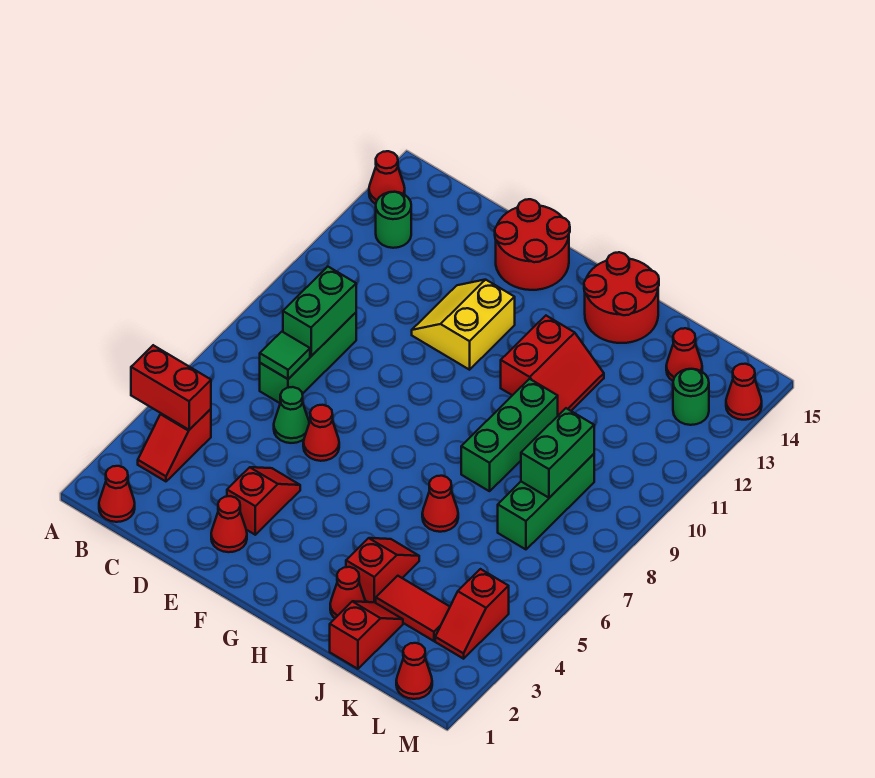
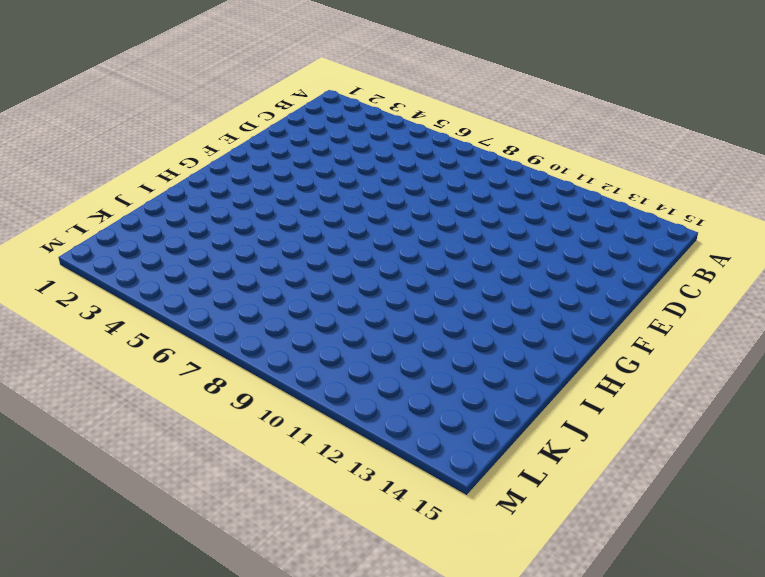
none -> red cone A14 level 1
none -> red cone B1 level 1
none -> red slope B3:B4 level 1 top 4

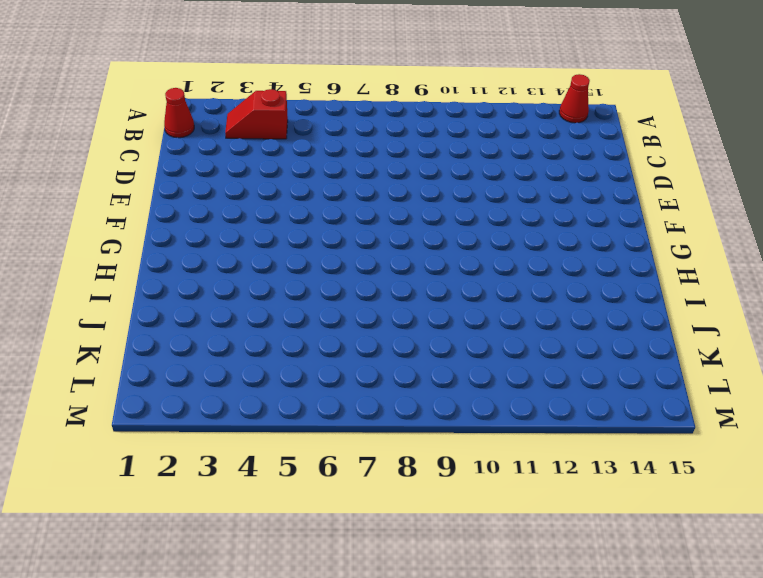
none -> green round brick B13 level 1
none -> green brick C7:C9 level 1
none -> green cone D6 level 1

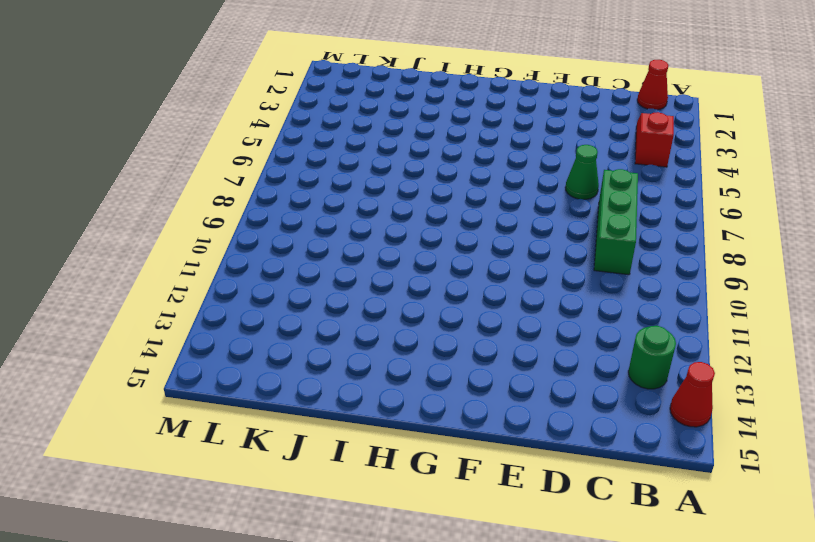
none -> red cone E2 level 1
none -> red slope E3:E4 level 1 top 3
none -> red cone E6 level 1

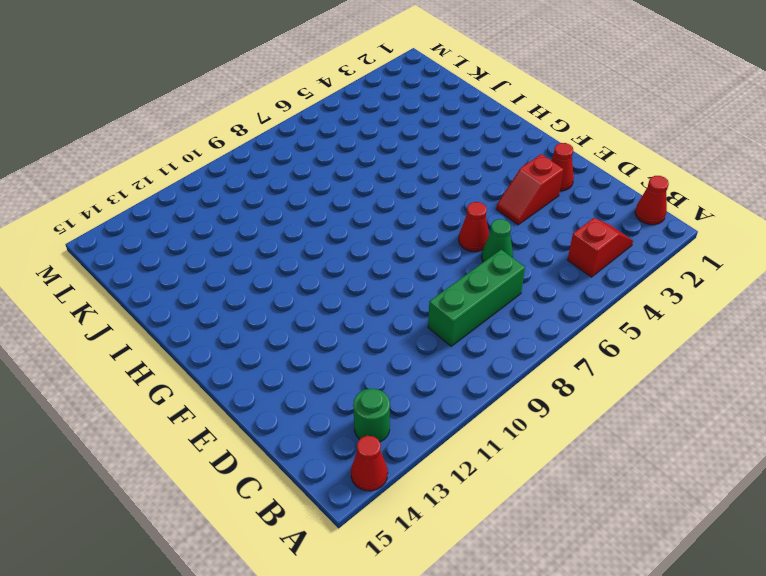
none -> yellow slope E11:F12 level 1 top F
none -> red round brick E14:F15 level 1
none -> red slope H11:I12 level 1 top H

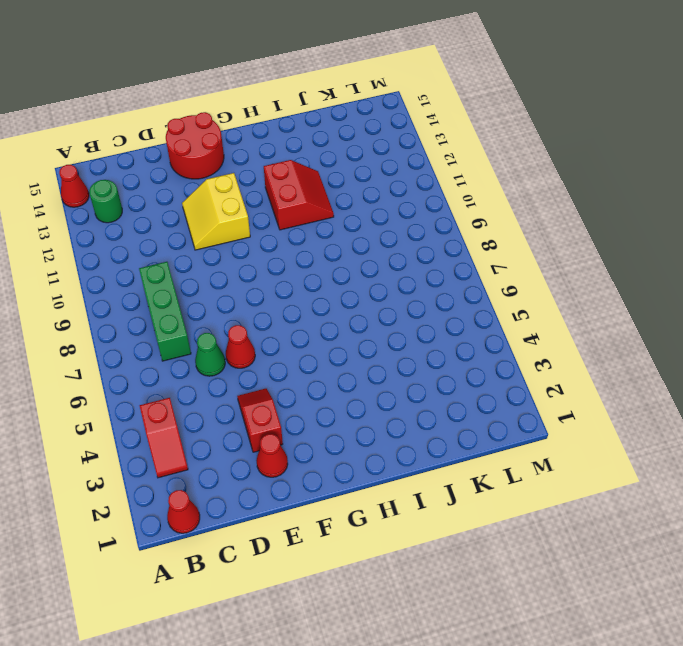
none -> red round brick H14:I15 level 1
none -> red cone I2 level 1
none -> red slope I3:I4 level 1 top 3

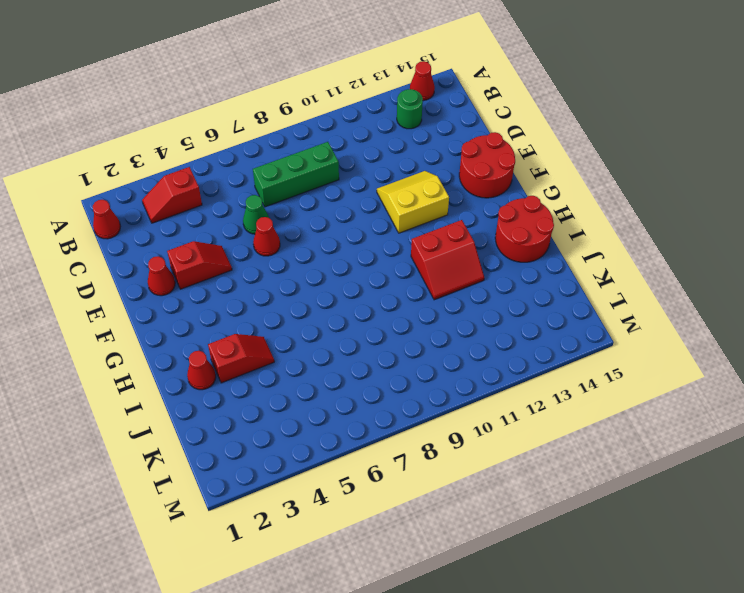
none -> red cone I6 level 1
none -> green brick I8:I10 level 1
none -> red slope J1:J2 level 1 top 1

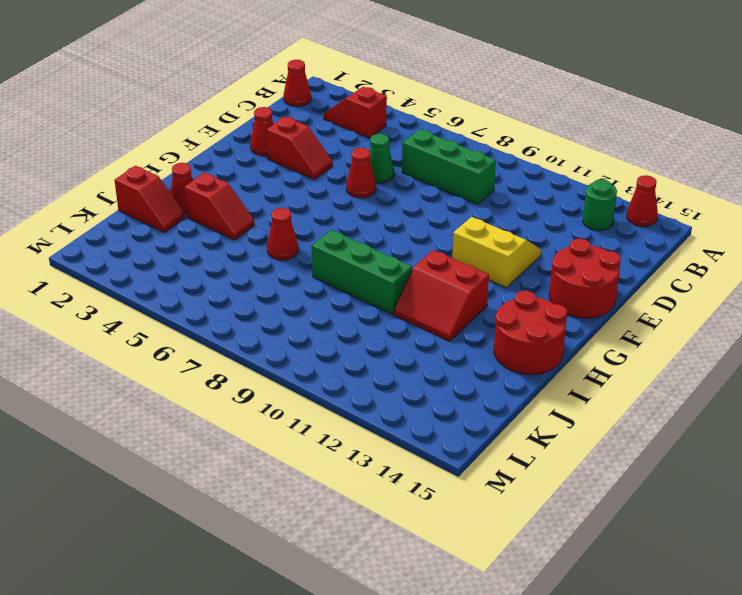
none -> red tile J3:K3 level 1
none -> green brick K7:K9 level 1
none -> red cone K14 level 1

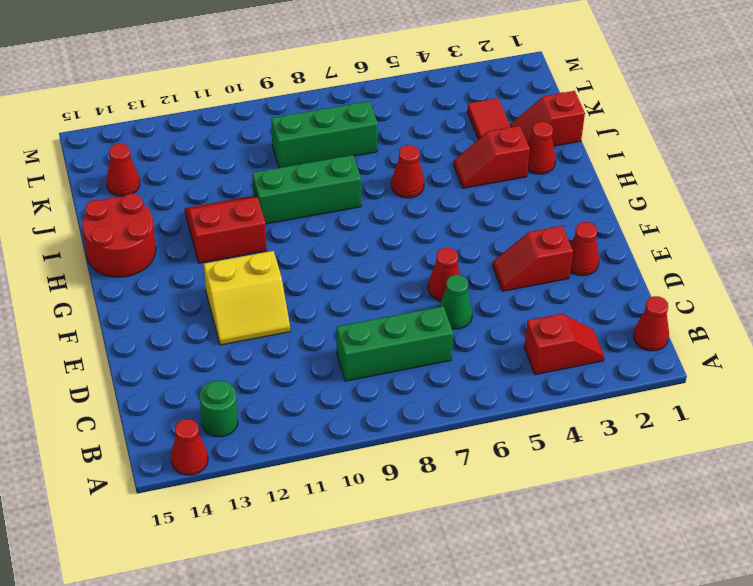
none -> red round brick E14:F15 level 1
none -> red cone L1 level 1
none -> red slope L3:L4 level 1 top 4

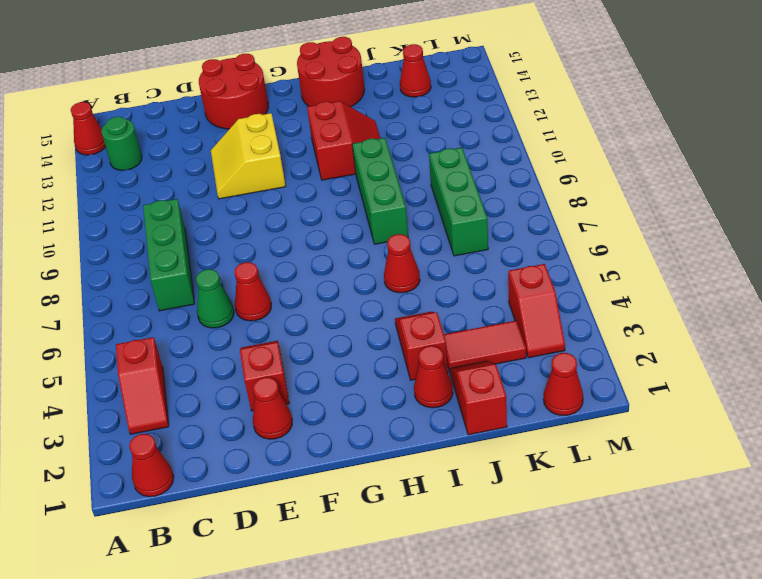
none -> green round brick L13 level 1
none -> red cone M14 level 1
none -> red brick A4:B4 level 2

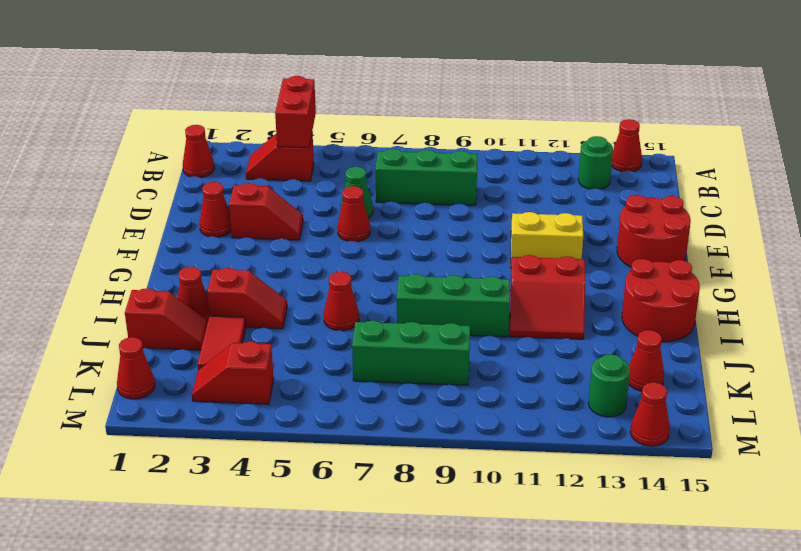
none -> green tile C7 level 2
none -> green brick C8:C9 level 2
none -> green brick K8:K9 level 2

